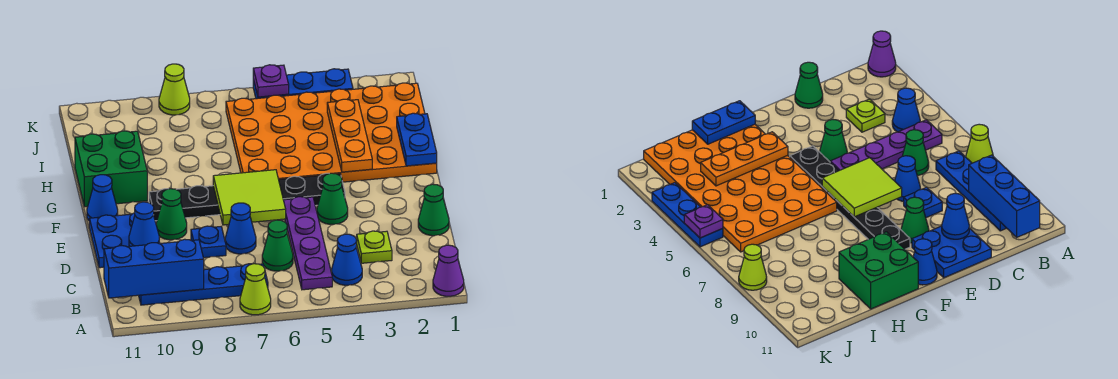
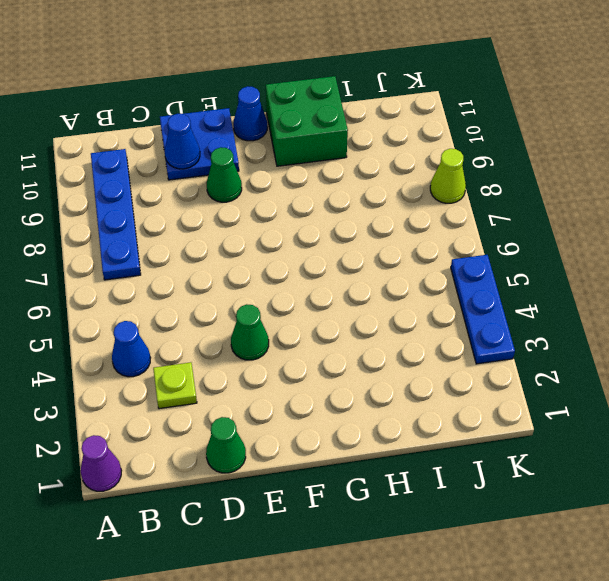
none -> lime cone A7 level 1
none -> purple plate B5:E5 level 1
none -> green cone C6 level 1

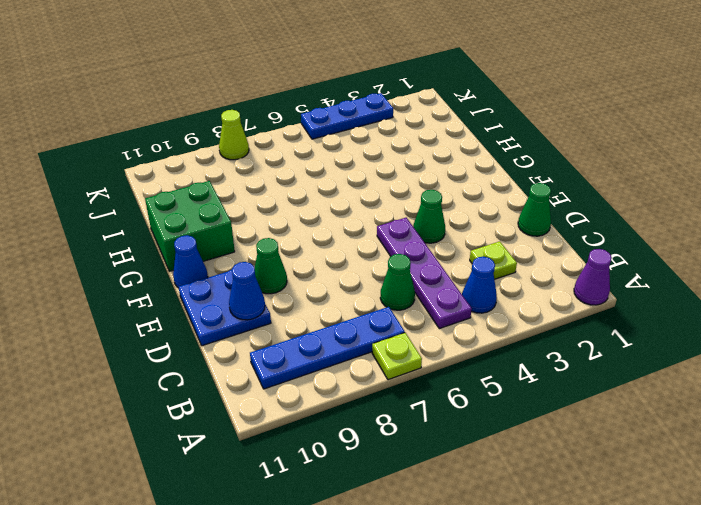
lime plate A7 level 1 -> lime cone A7 level 1
none -> blue cone D7 level 1
none -> blue plate D8 level 1
none -> black plate F4:F9 level 1

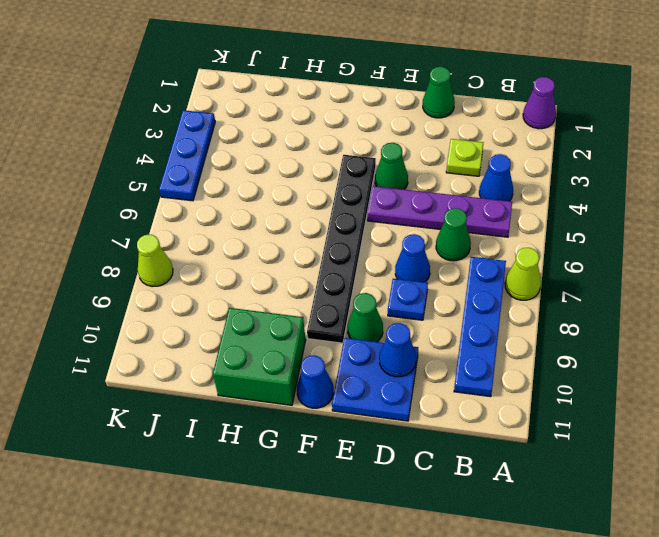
none -> orange plate G1:J6 level 1
none -> blue brick B9:B11 level 2
none -> lime tile E6:F7 level 2

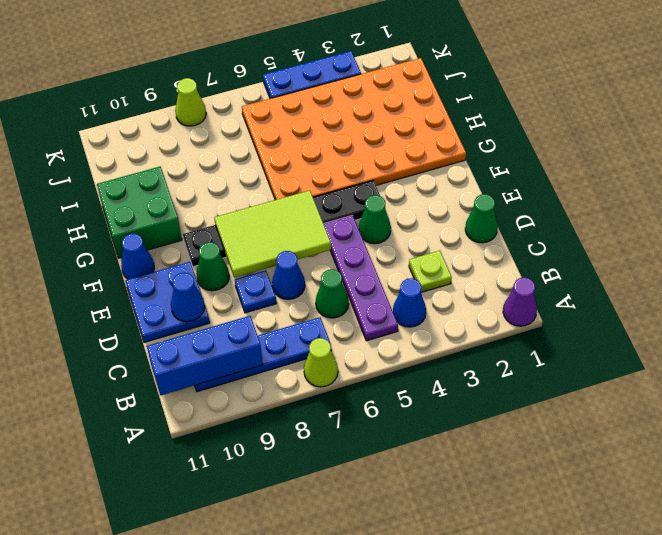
lime tile E6:F8 level 2 -> lime tile E6:F7 level 2
none -> blue plate G1:H1 level 2
none -> orange plate G3:I3 level 2
none -> purple plate K5 level 2

